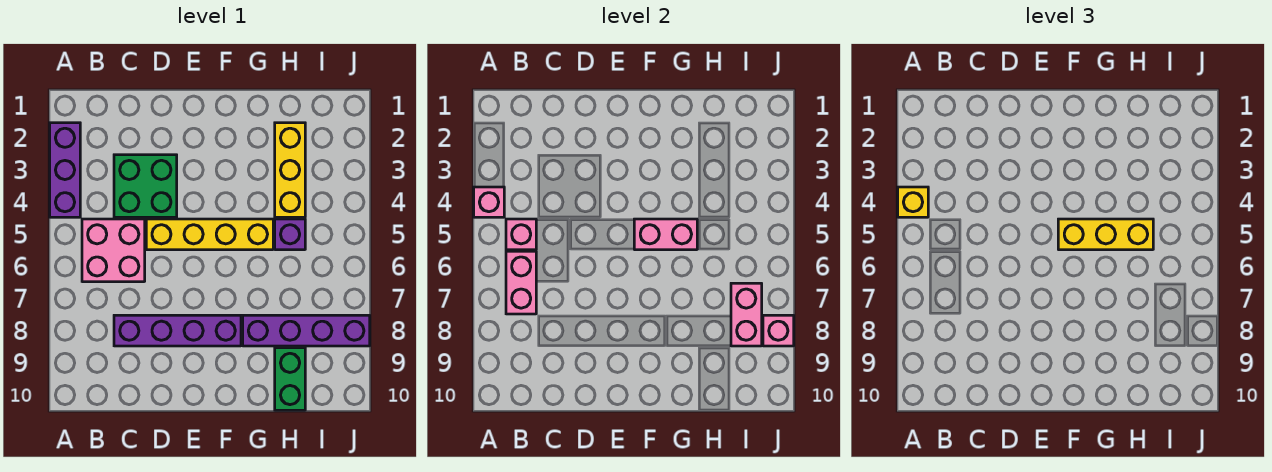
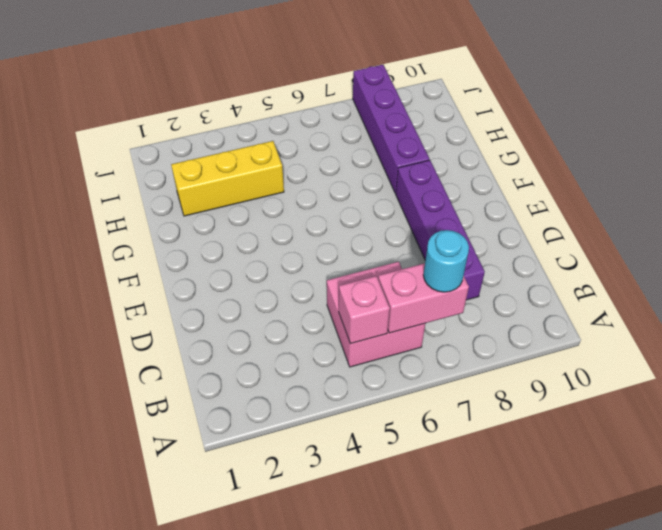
cyan round brick B7 level 3 -> none
none -> purple brick A2:A4 level 1
none -> green brick C3:D4 level 1
none -> yellow brick D5:G5 level 1

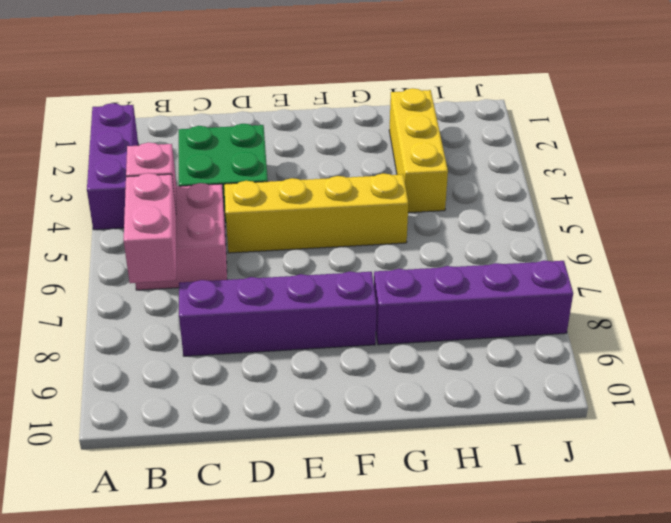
none -> purple brick H5 level 1
none -> green brick H9:H10 level 1
none -> pink brick A4 level 2

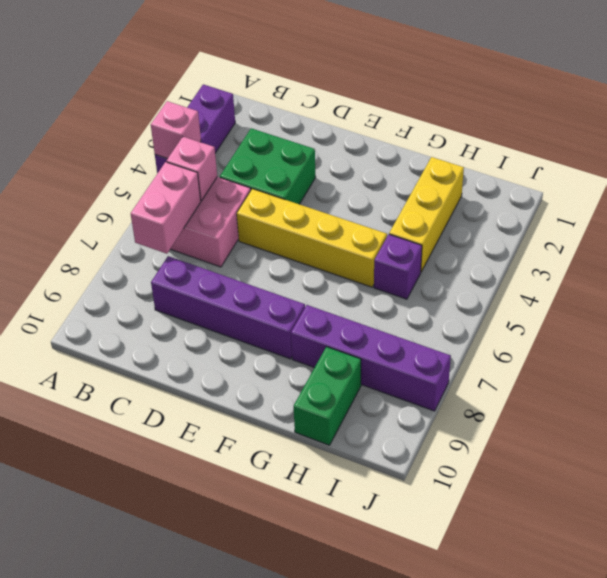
none -> pink brick F5:G5 level 2
none -> pink brick I7:I8 level 2
none -> pink brick J8 level 2

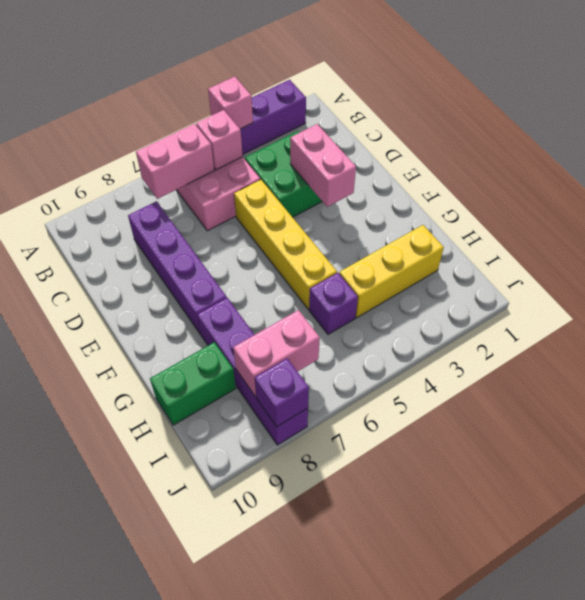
pink brick D3:E3 level 2 -> pink brick F5:G5 level 2
purple brick J8 level 2 -> pink brick J8 level 2
none -> yellow brick A4 level 3
none -> yellow brick F5:H5 level 3

